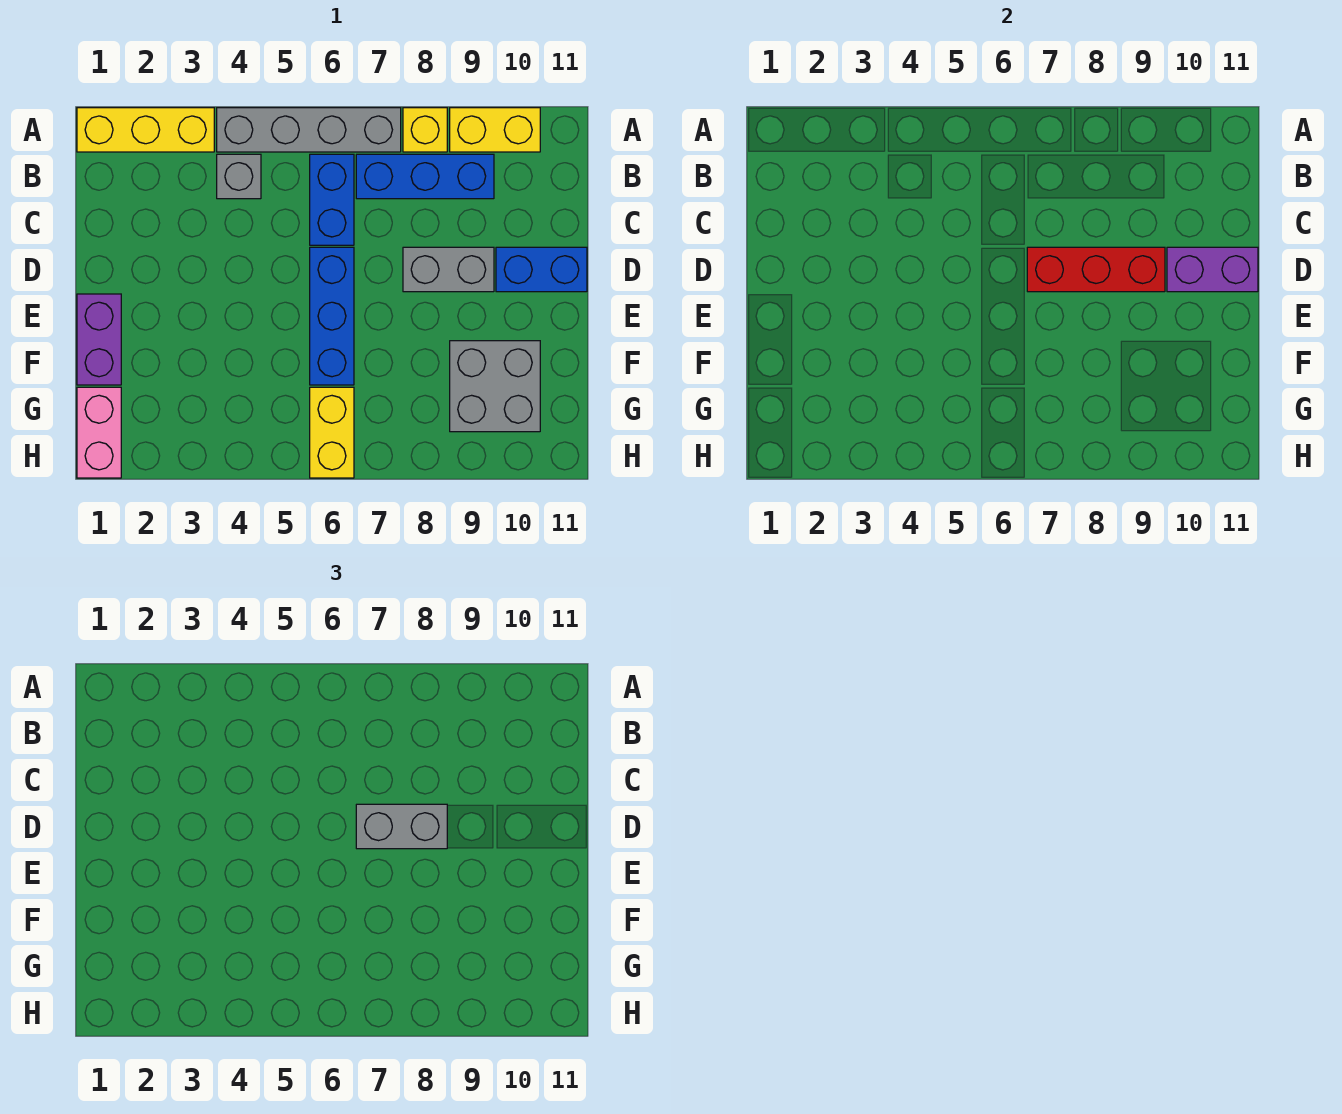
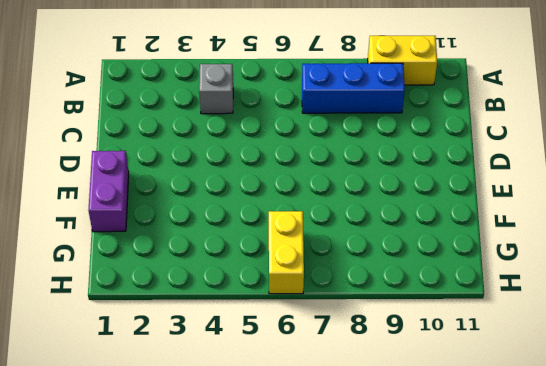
none -> yellow brick A1:A3 level 1
none -> grey brick A4:A7 level 1
none -> yellow brick A8 level 1

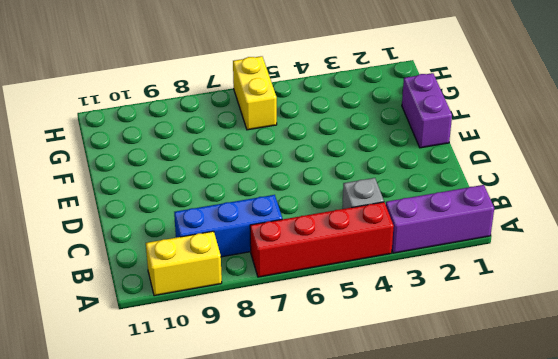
purple brick A1:A3 level 1 -> yellow brick A1:A3 level 1
red brick A4:A7 level 1 -> grey brick A4:A7 level 1
none -> yellow brick A8 level 1
none -> blue brick B6:C6 level 1
none -> blue brick D6:F6 level 1

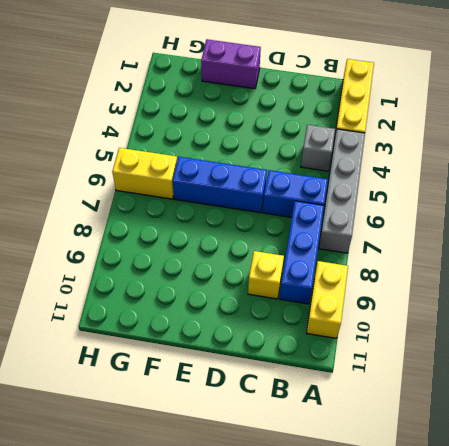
yellow brick C9 level 1 -> yellow brick A8 level 1
none -> grey brick D8:D9 level 1
none -> blue brick D10:D11 level 1
none -> grey brick F9:G10 level 1

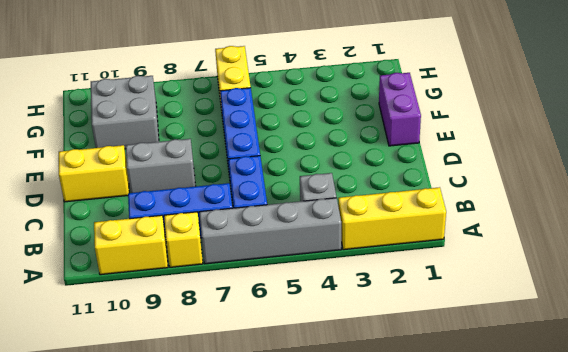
yellow brick D10:D11 level 1 -> blue brick D10:D11 level 1
none -> pink brick G1:H1 level 1
none -> red brick D7:D9 level 2
none -> purple brick D10:D11 level 2

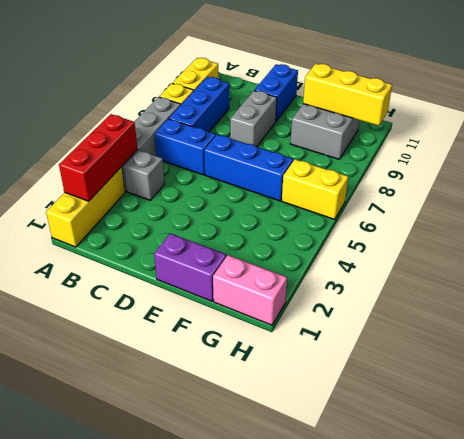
red brick A2:A4 level 2 -> red brick D7:D9 level 2
yellow brick F10:H10 level 2 -> none
none -> purple brick D10:D11 level 2
none -> grey brick D7:D8 level 3

